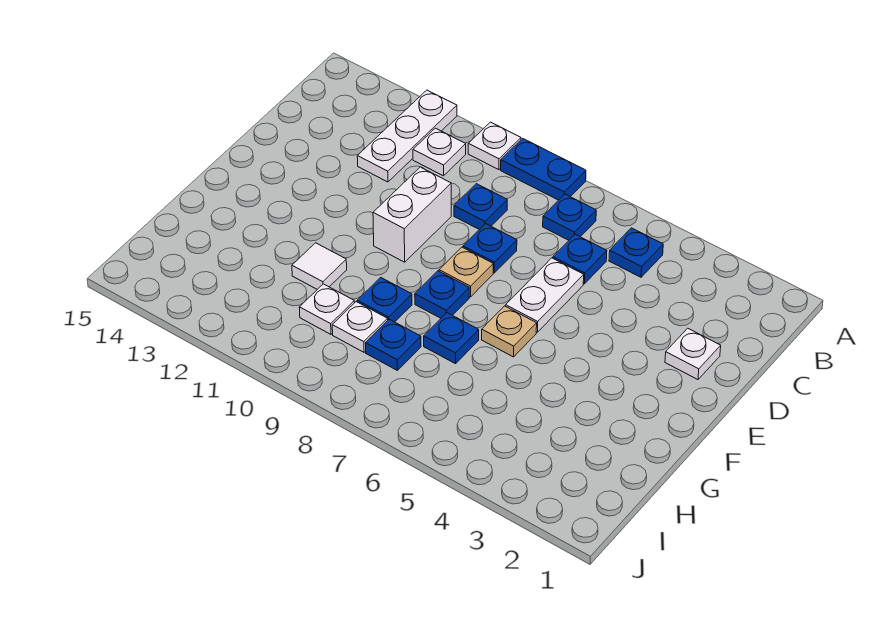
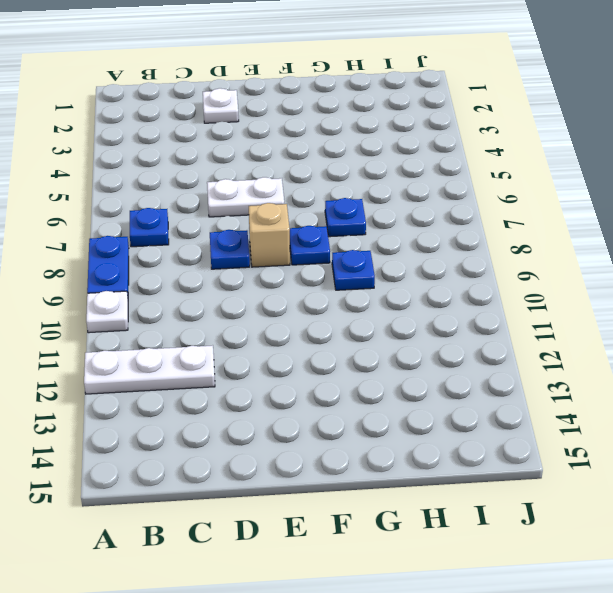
tan brick E8 level 1 -> tan plate E8 level 1
none -> blue plate B5 level 1
none -> white plate B11 level 1
none -> blue plate C6 level 1

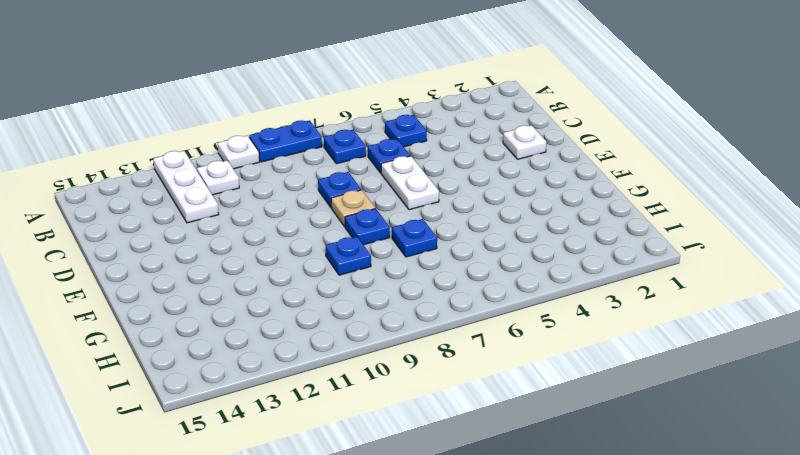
none -> blue plate C9 level 1
none -> white brick D10:E10 level 1
none -> tan plate F6 level 1

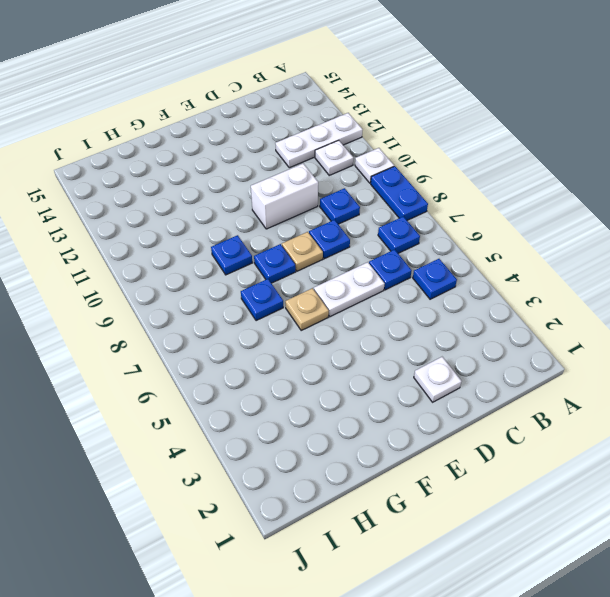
none -> white tile G11 level 1
none -> blue plate H8 level 1
none -> white plate H9 level 1

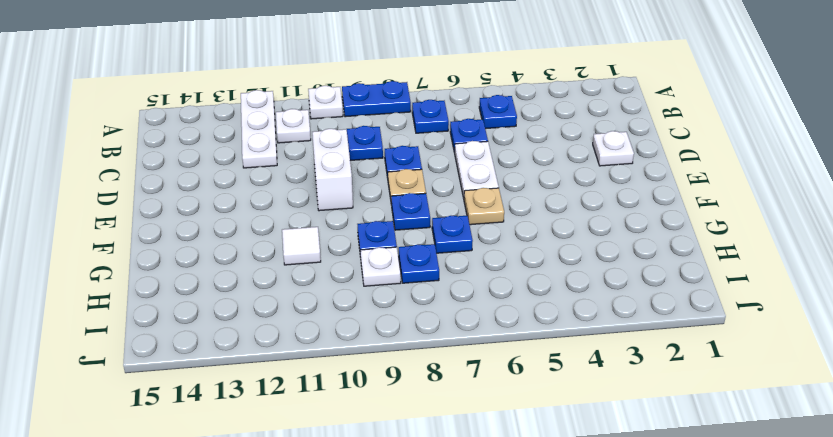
none -> white plate H10 level 1

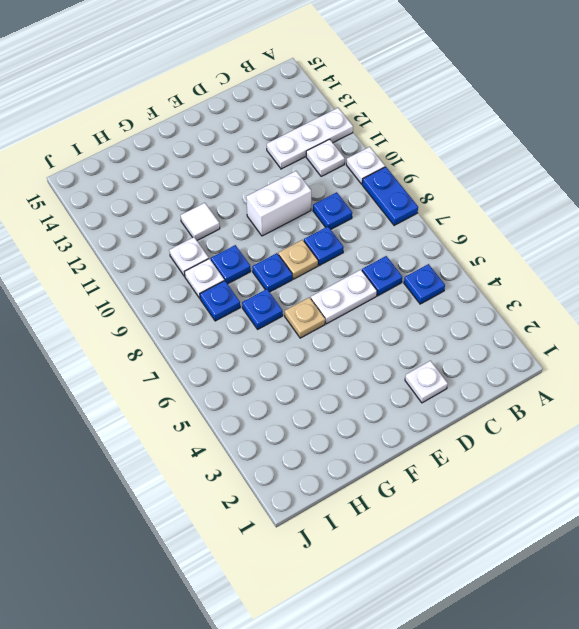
none -> blue plate B7 level 1

